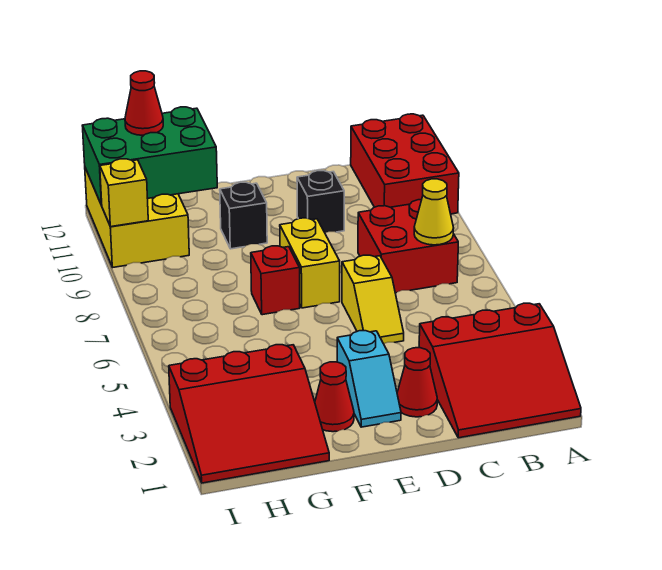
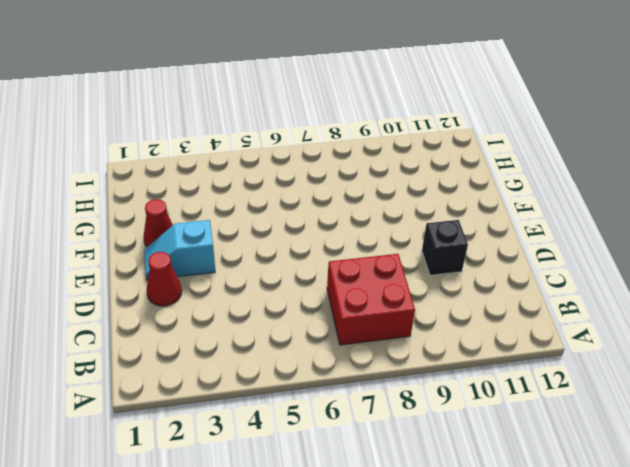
none -> red slope A1:C3 level 1 top 3
none -> red brick A10:B12 level 1
none -> yellow slope D5:D6 level 1 top 6

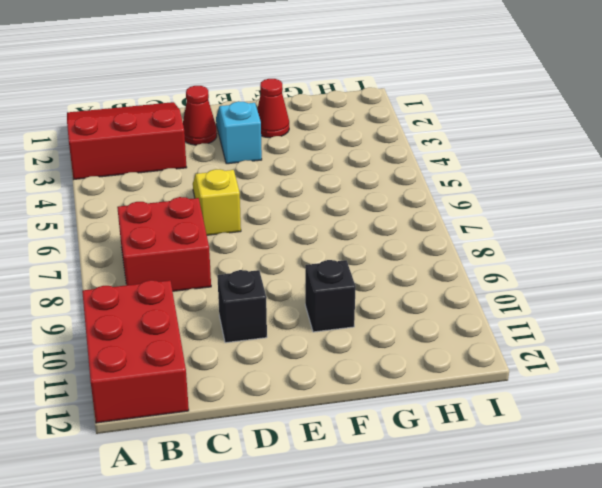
none -> yellow brick E7:E8 level 1
none -> red brick F7 level 1
none -> red slope G1:I3 level 1 top 3

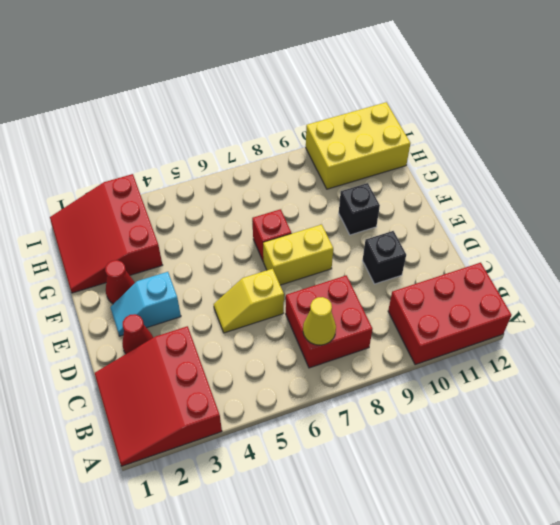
none -> green brick G11:I12 level 2
none -> yellow brick I10 level 2
none -> red cone H12 level 3

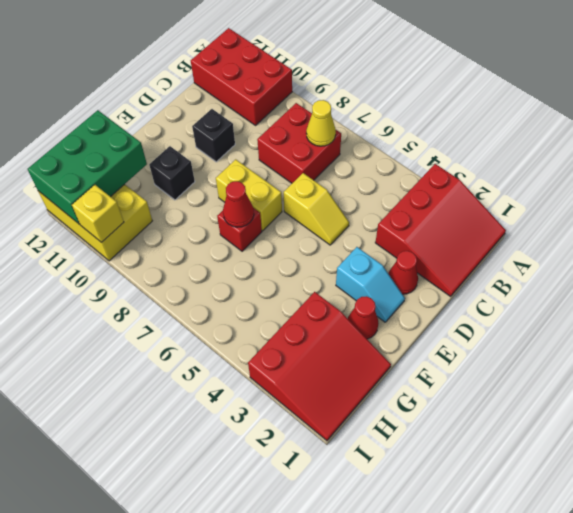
red cone F7 level 2 -> red cone H12 level 3

